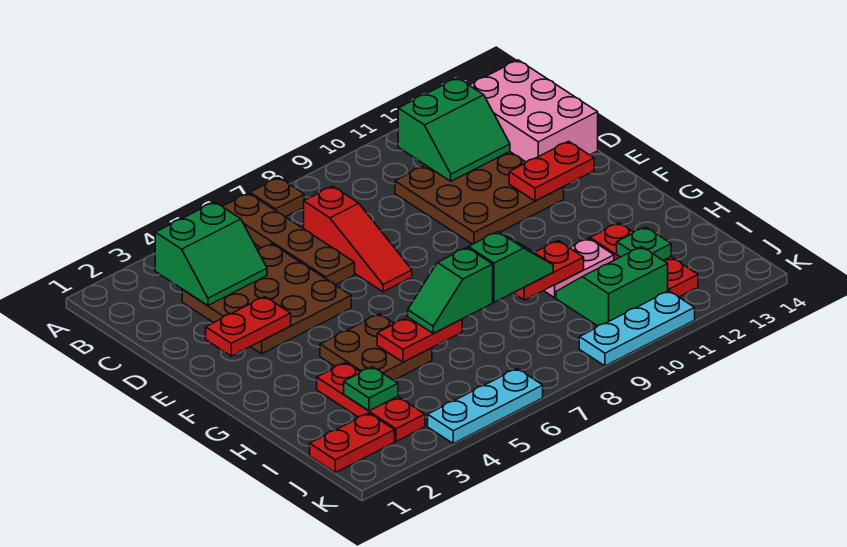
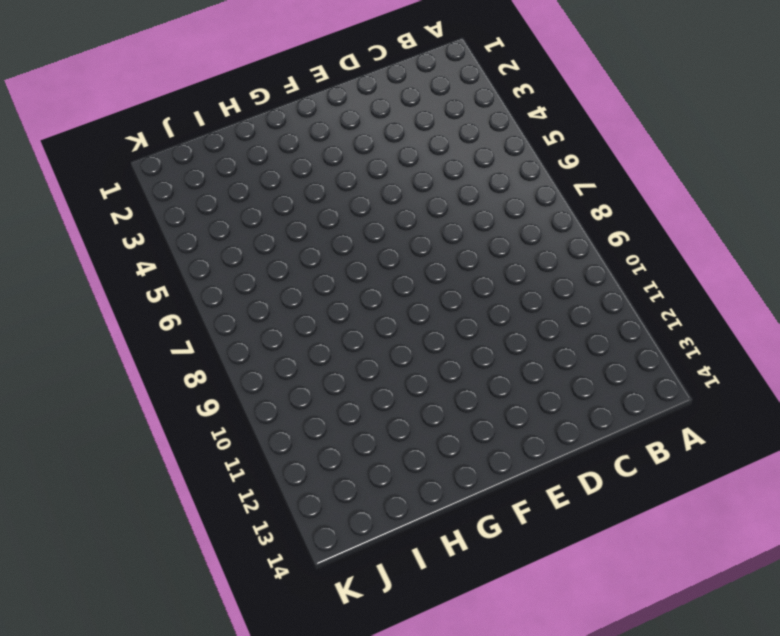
none -> brown plate A6:D6 level 1
none -> brown plate A7 level 1
none -> pink brick B13:D14 level 1

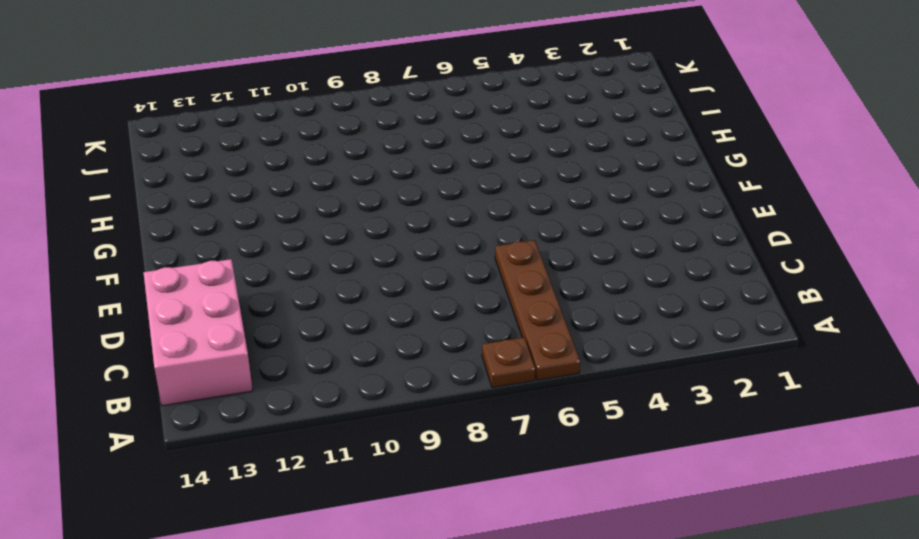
none -> brown plate C3:E5 level 1
none -> red slope C7:E7 level 1 top C
none -> brown plate C10:E12 level 1

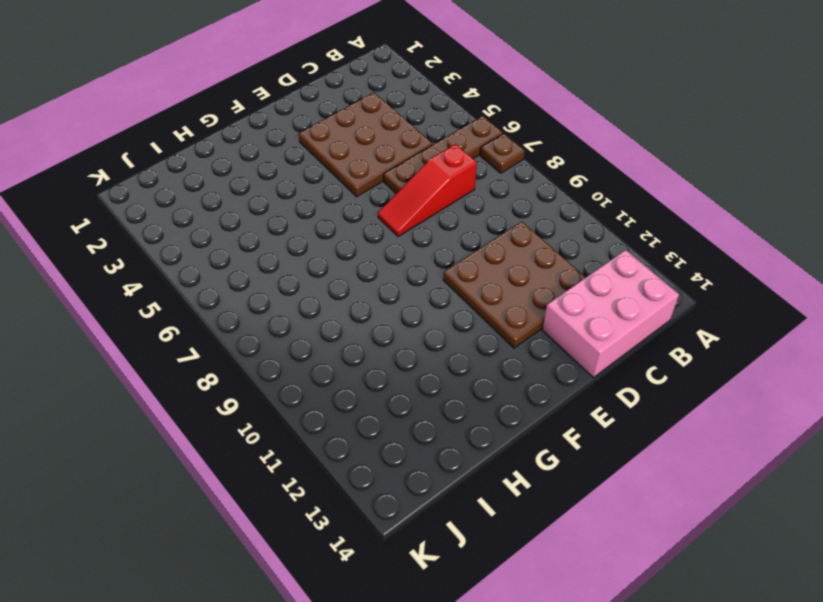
none -> brown plate G4:H5 level 1
none -> red plate H3:J3 level 1
none -> pink plate H10:H11 level 1

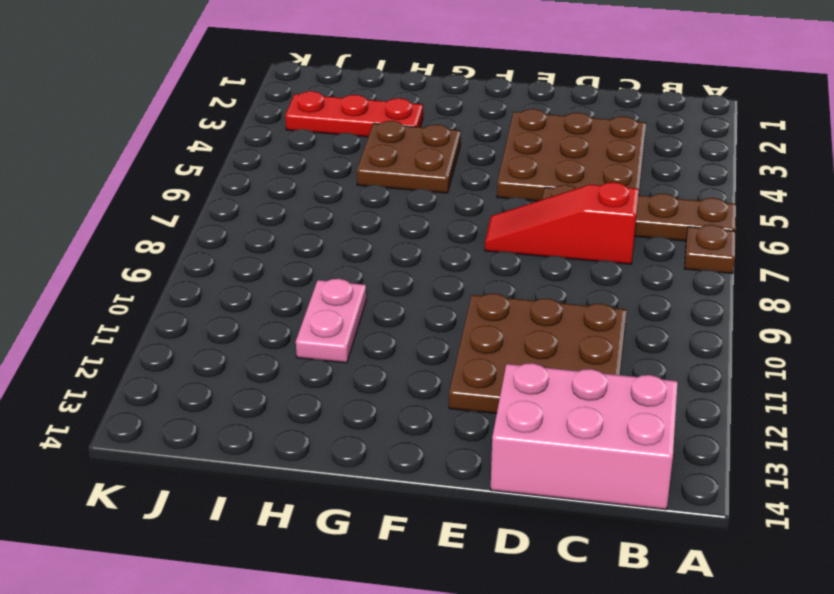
none -> red plate H12:J12 level 1
none -> green slope I10:J11 level 1 top J
none -> red plate J1:J2 level 1

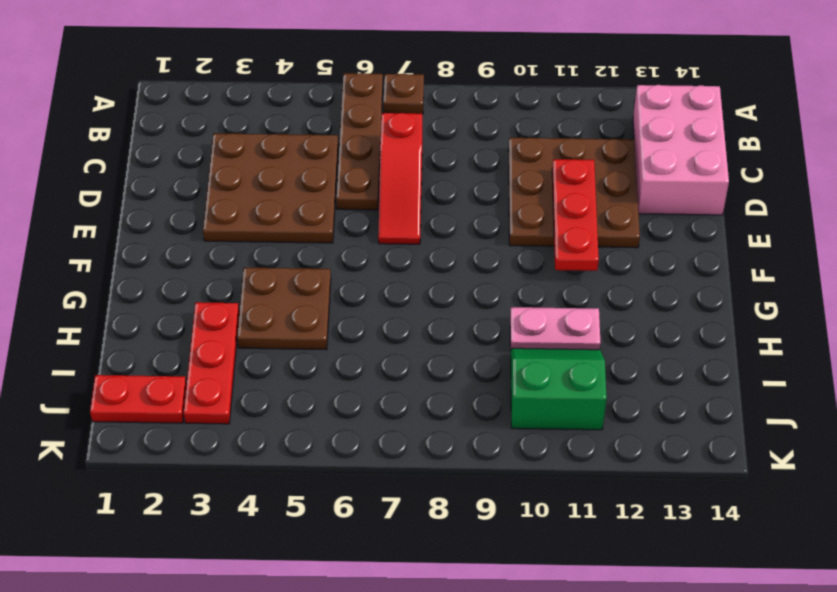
red plate D11:F11 level 2 -> red plate H12:J12 level 1
none -> cyan plate K4:K6 level 1
none -> cyan plate K9:K11 level 1
none -> green slope B3:C4 level 2 top B

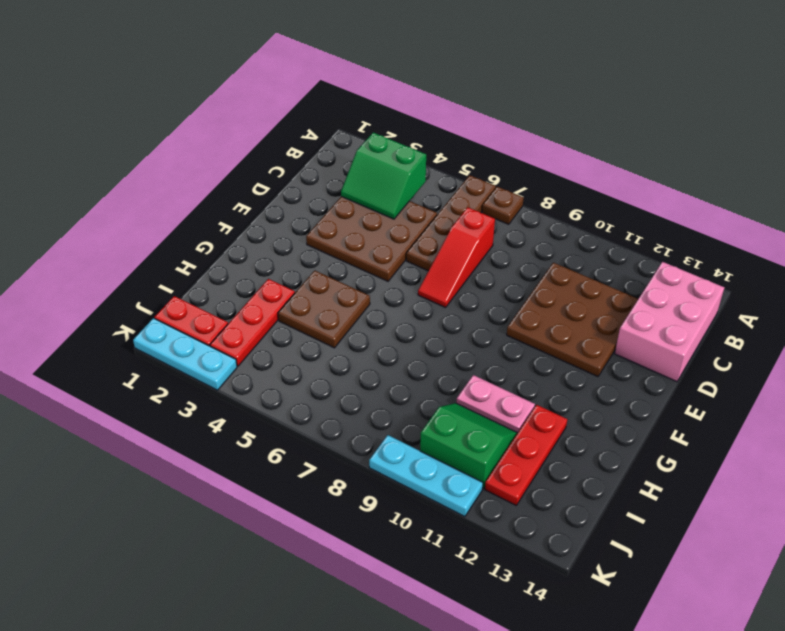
cyan plate K1:K3 level 1 -> cyan plate K4:K6 level 1
none -> green slope B11:C12 level 2 top B
none -> red plate E2:E3 level 2
none -> red plate E12:E13 level 2

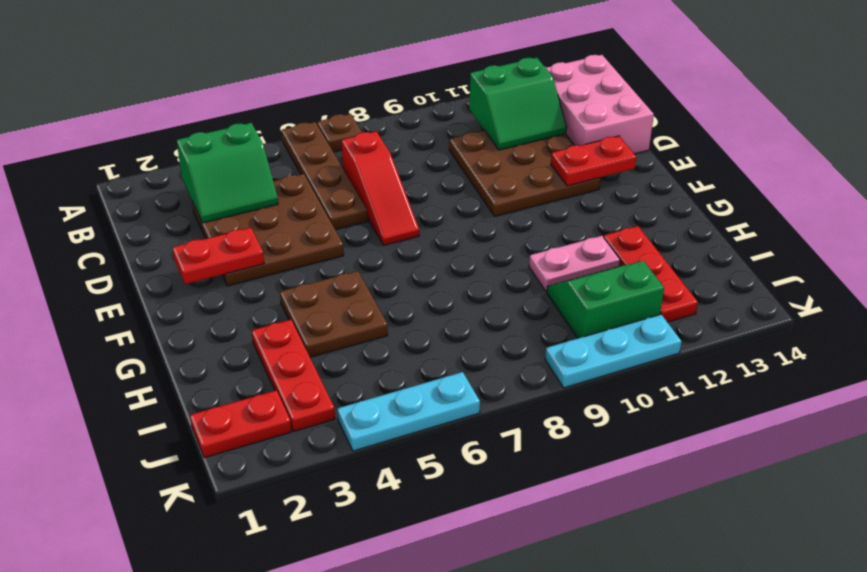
none -> red plate H5:H6 level 2
none -> red plate H9:H10 level 2
none -> green plate I3 level 2

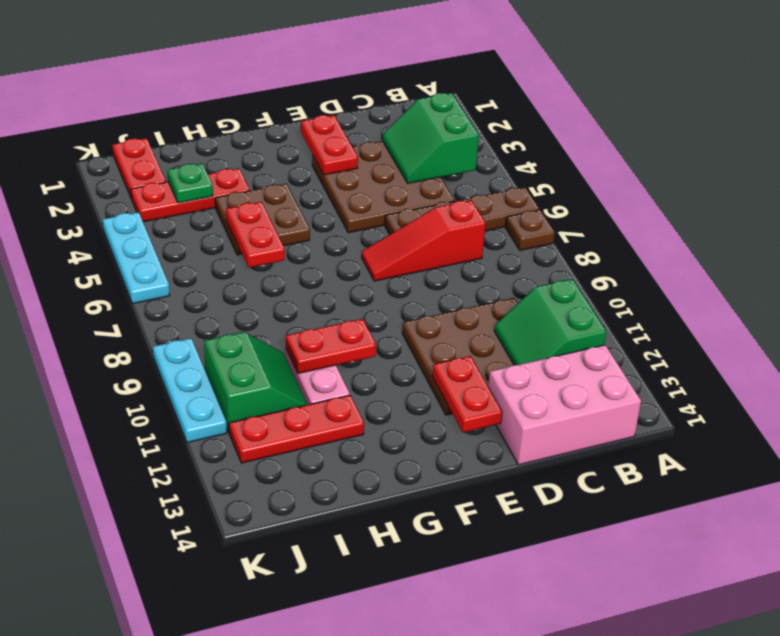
red plate G10:H10 level 2 -> red plate H9:H10 level 2
none -> green plate I12 level 2
none -> green slope H6:H7 level 3 top 7
none -> green slope H8:H9 level 3 top 8

